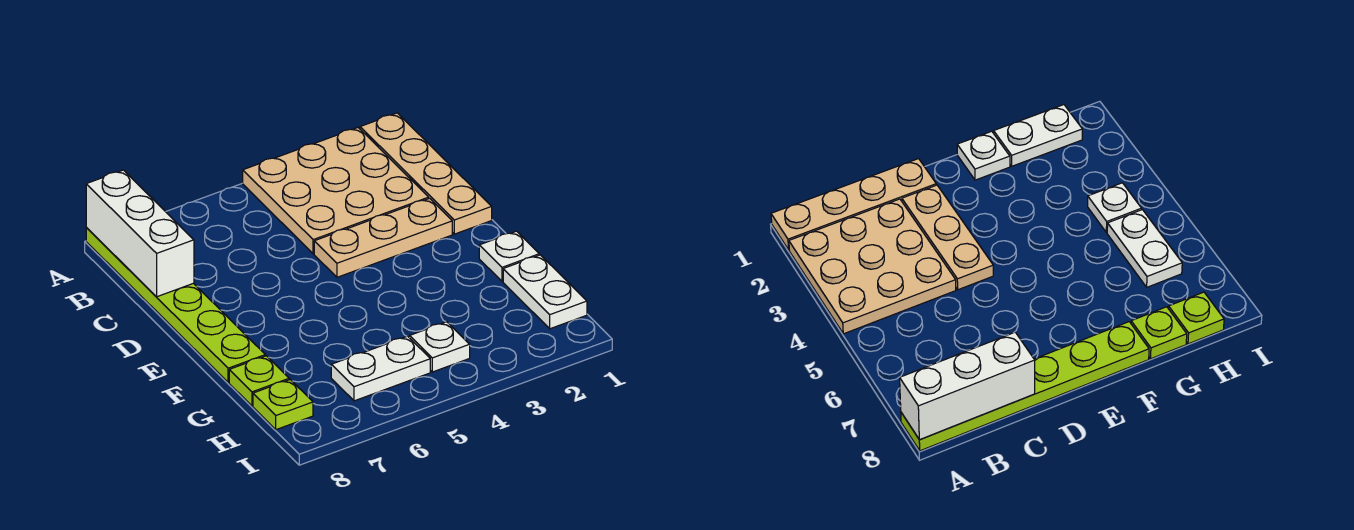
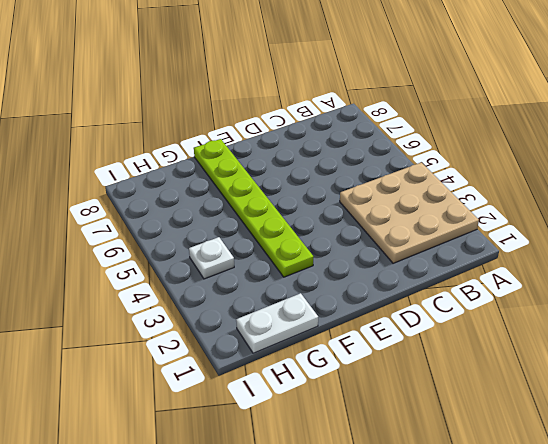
lime plate F3:F8 level 1 -> lime plate A8:F8 level 1
none -> tan plate A1:D1 level 1
none -> tan plate D2:D4 level 1

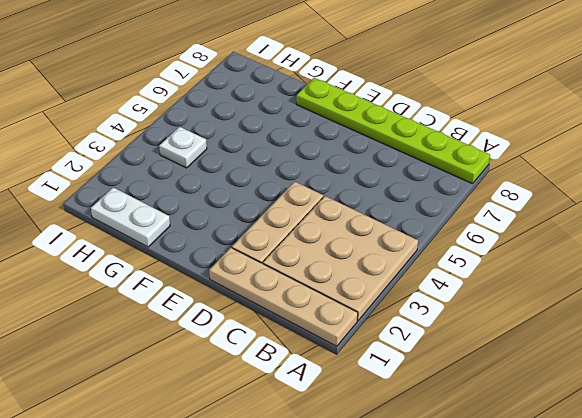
none -> white plate F1 level 1
none -> lime plate G8 level 1

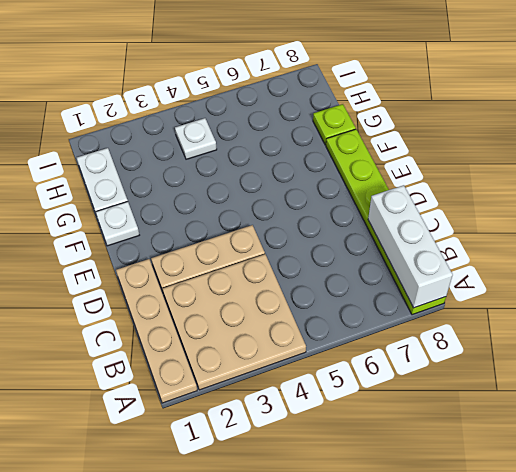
none -> white plate H5:H6 level 1
none -> lime plate H8 level 1

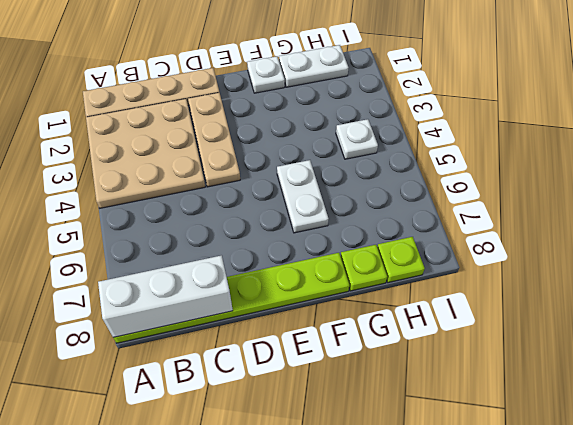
white plate F5:F6 level 1 -> white plate H5:H6 level 1

